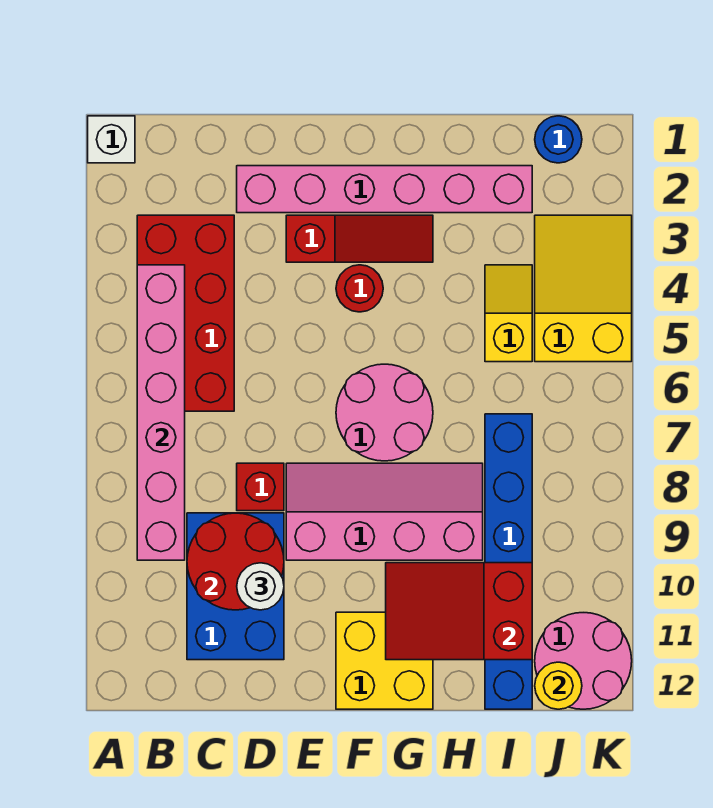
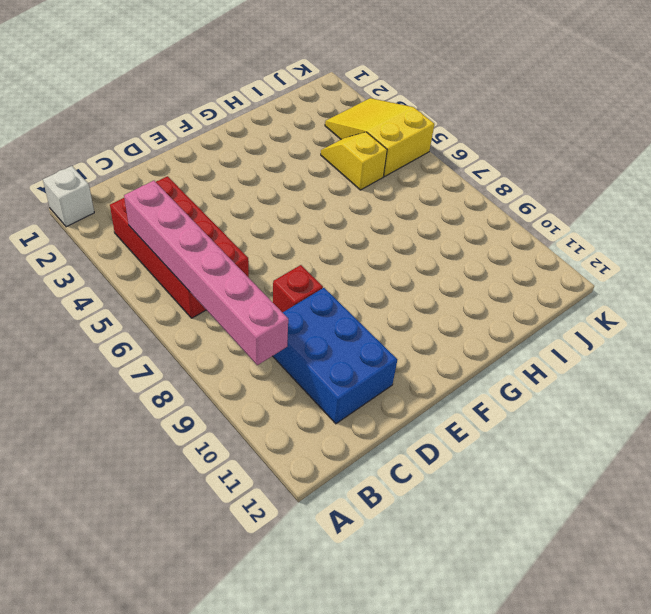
none -> pink brick D2:I2 level 1
none -> red slope E3:G3 level 1 top E
none -> pink slope E8:H9 level 1 top 9

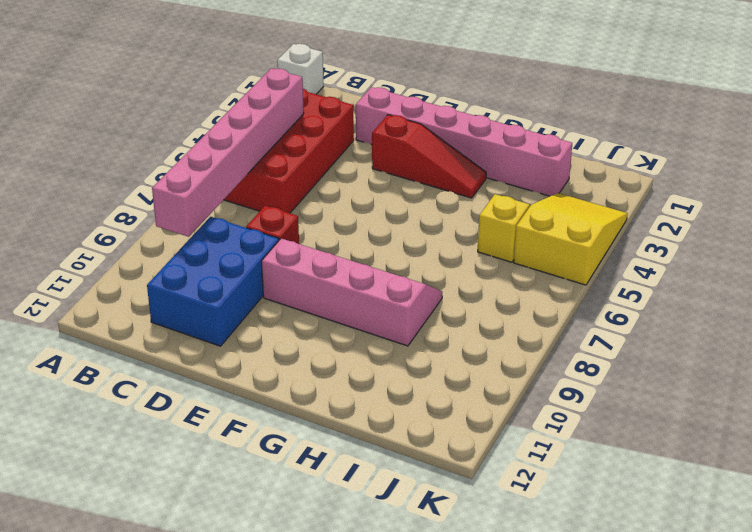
none -> red round brick F4 level 1
none -> pink round brick F6:G7 level 1
none -> yellow brick F11:G12 level 1

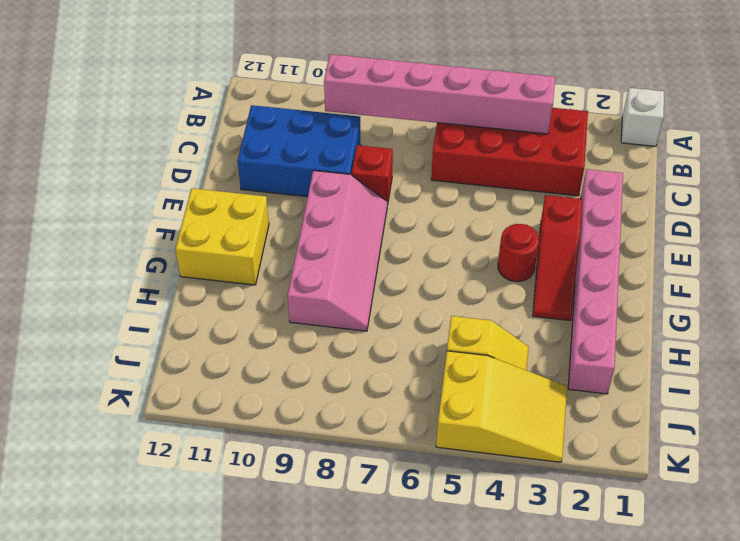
none -> pink round brick F6:G7 level 1
none -> blue brick I7:I12 level 1
none -> blue round brick J1 level 1

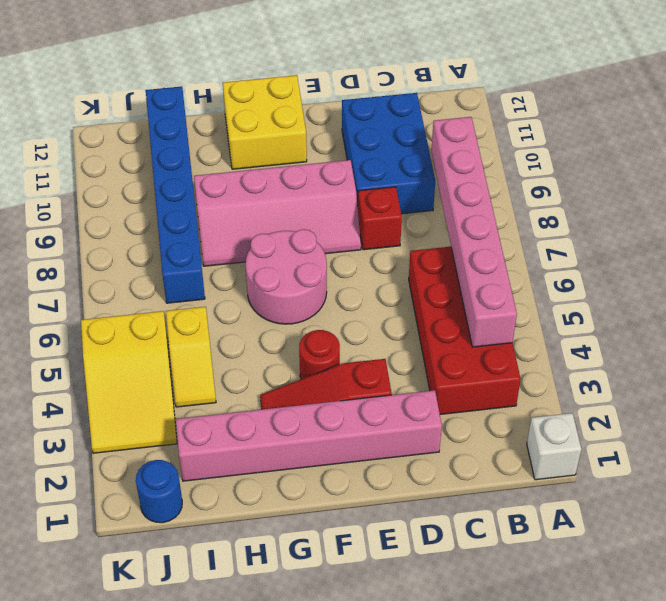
none -> pink round brick J11:K12 level 1
none -> red round brick C9:D10 level 2
none -> red slope G10:I11 level 2 top I

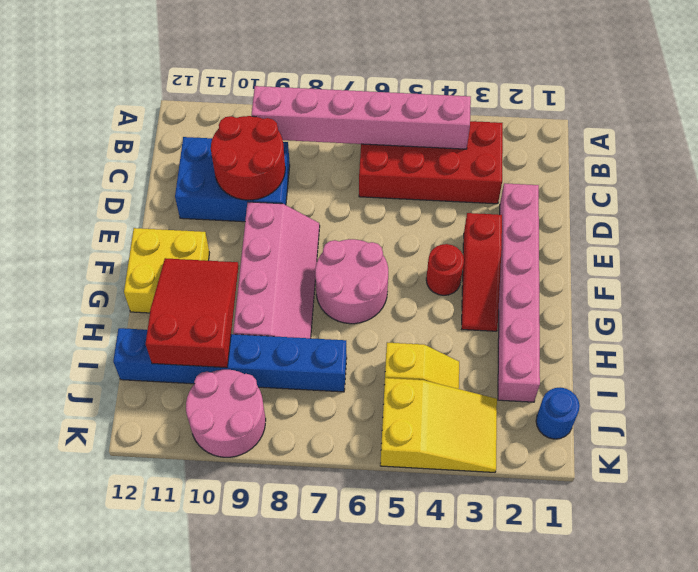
pink round brick J9:K10 level 1 -> pink round brick J11:K12 level 1
none -> white brick A1 level 1
none -> red brick D8 level 1
none -> yellow round brick J12 level 2

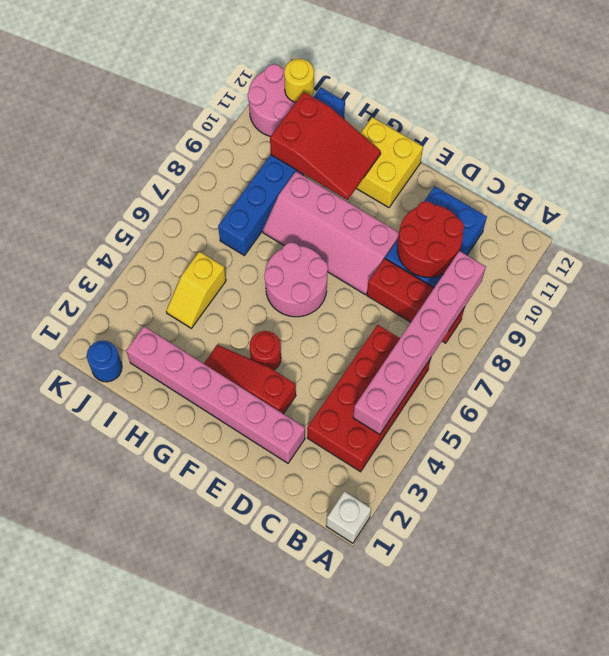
red brick B8:D8 level 1 -> red brick D8 level 1
none -> yellow slope J3:K5 level 1 top 5
none -> white round brick D10 level 3

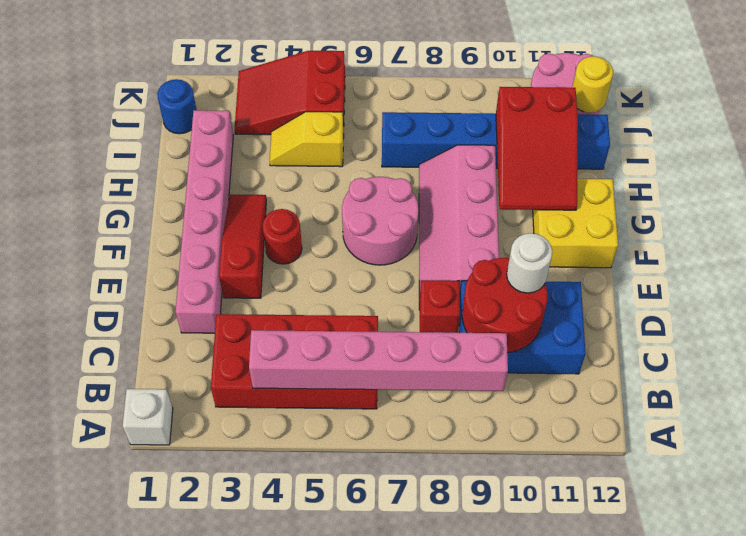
red slope J3:K5 level 1 top 5 -> yellow slope J3:K5 level 1 top 5

